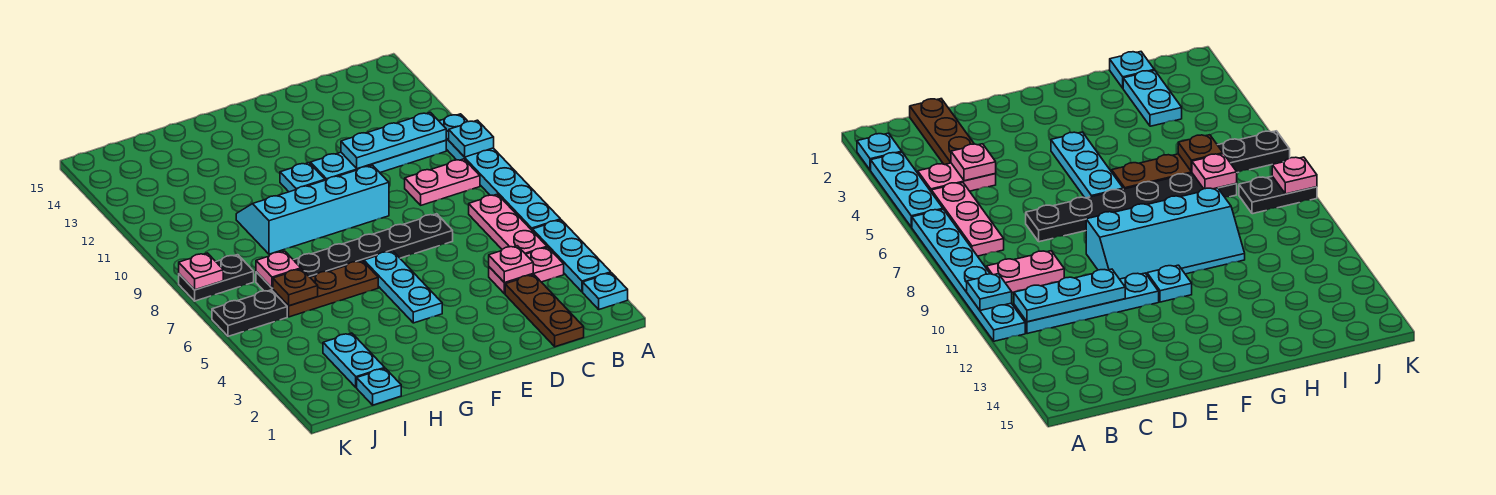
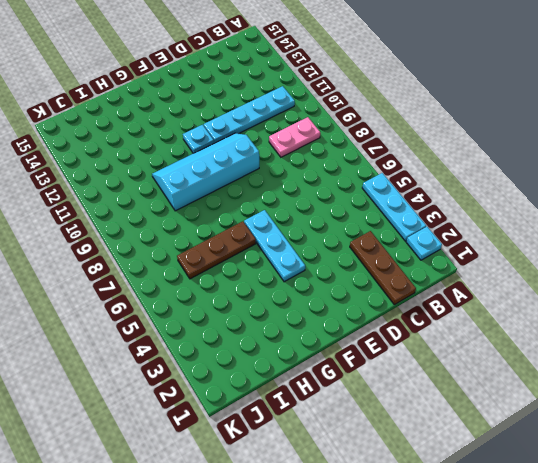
none -> cyan plate A6:A11 level 1
none -> pink plate B4:C4 level 1
none -> pink plate B5:B7 level 1

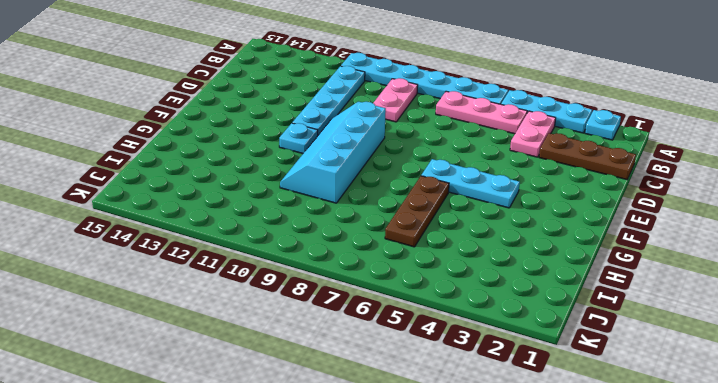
none -> black plate D7:I7 level 1
none -> cyan plate I1 level 1
none -> cyan plate I2:I3 level 1

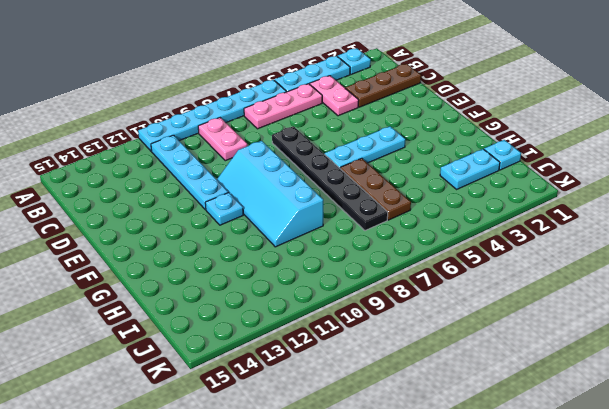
none -> black plate J6:K6 level 1
none -> black plate J8:K8 level 1
none -> cyan plate A10 level 2

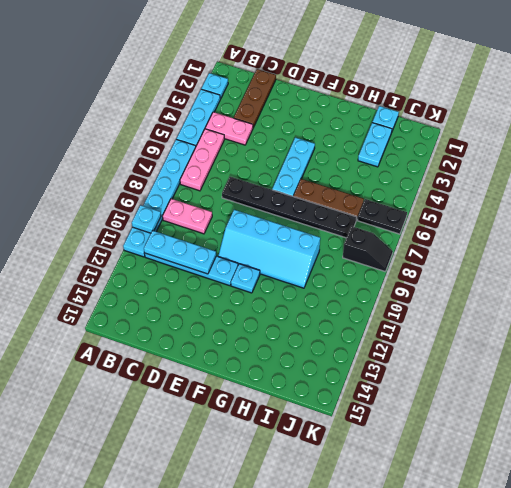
black slope J8:K8 level 1 top J -> black plate J8:K8 level 1
none -> pink plate C4 level 2
none -> brown plate I6 level 2
none -> pink plate I7 level 2

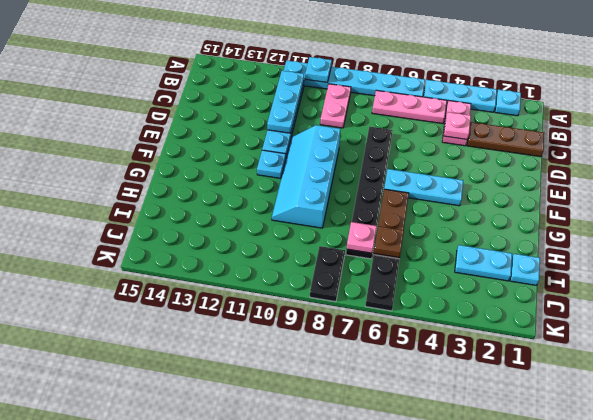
none -> pink plate K8 level 2

